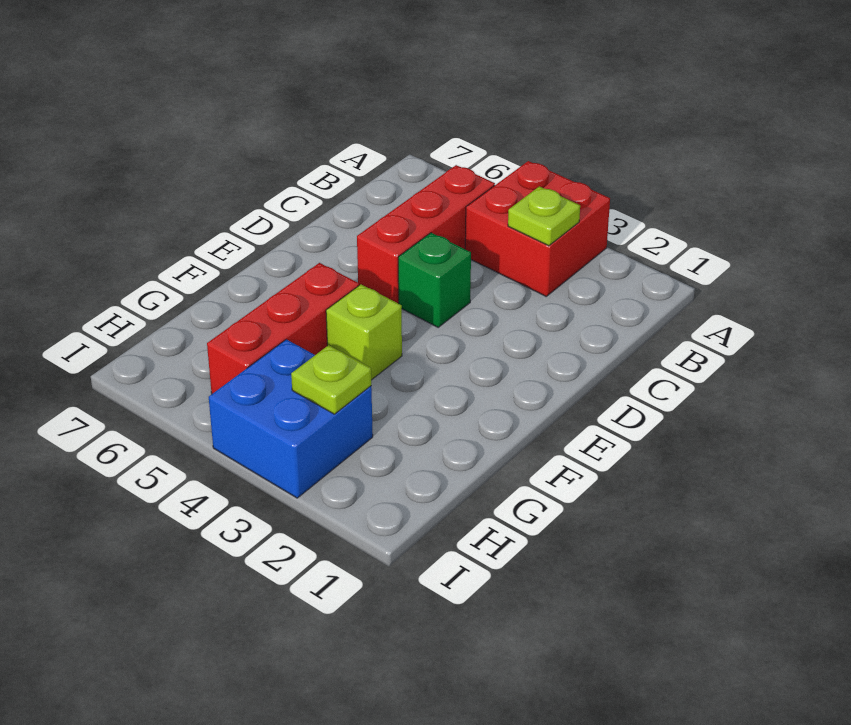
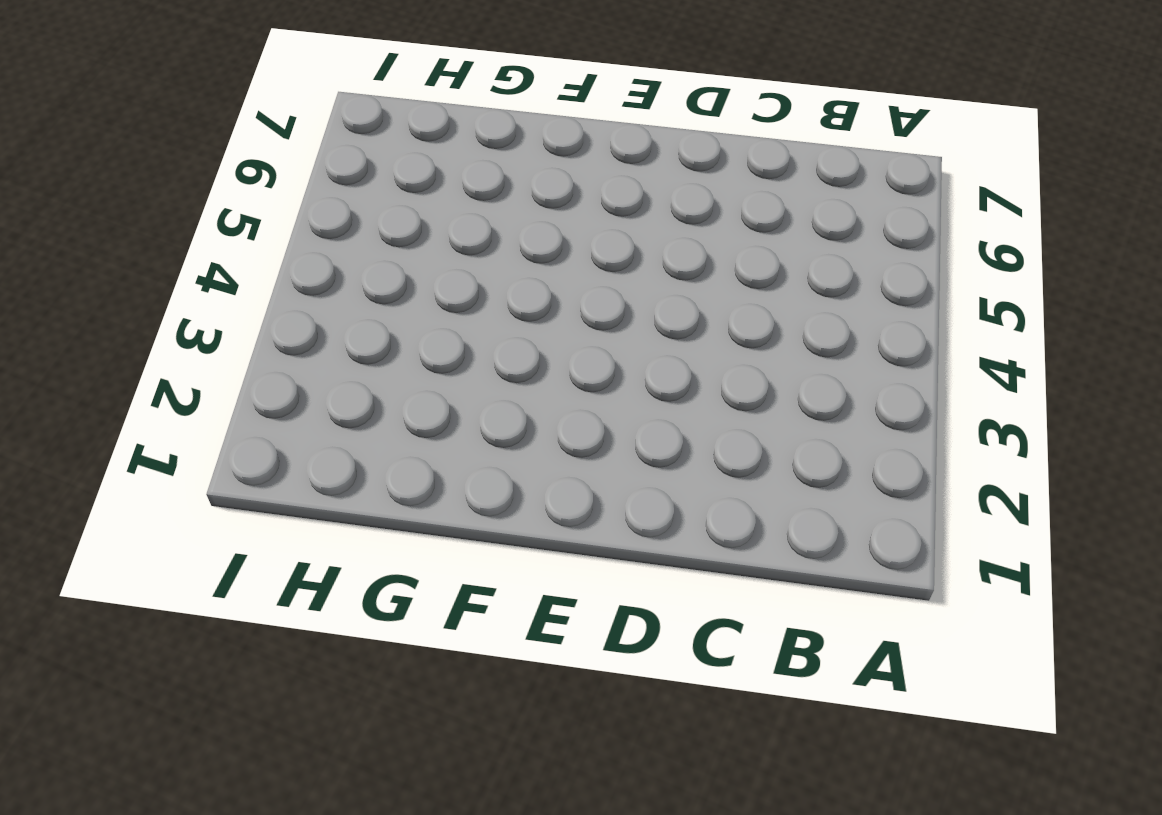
none -> red brick A3:B4 level 1
none -> red brick B5:D5 level 1

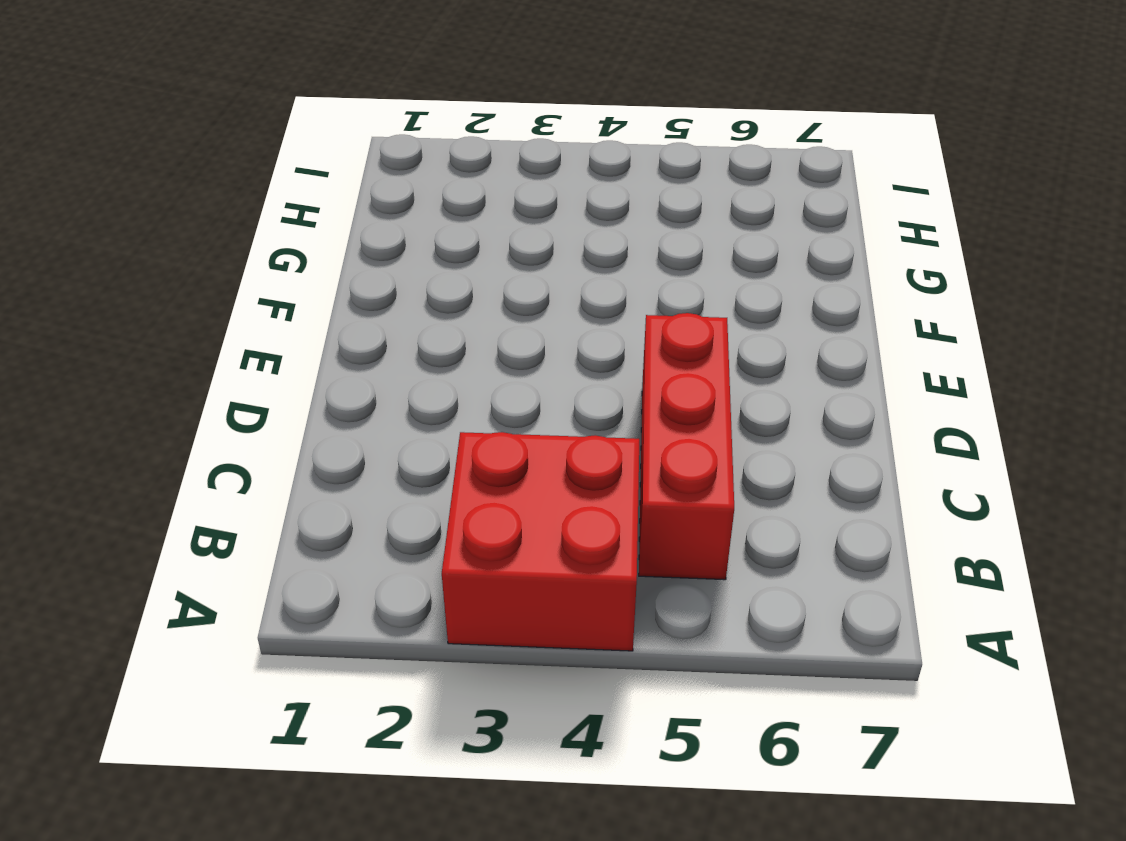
none -> green brick D4 level 1
none -> lime brick F4 level 1

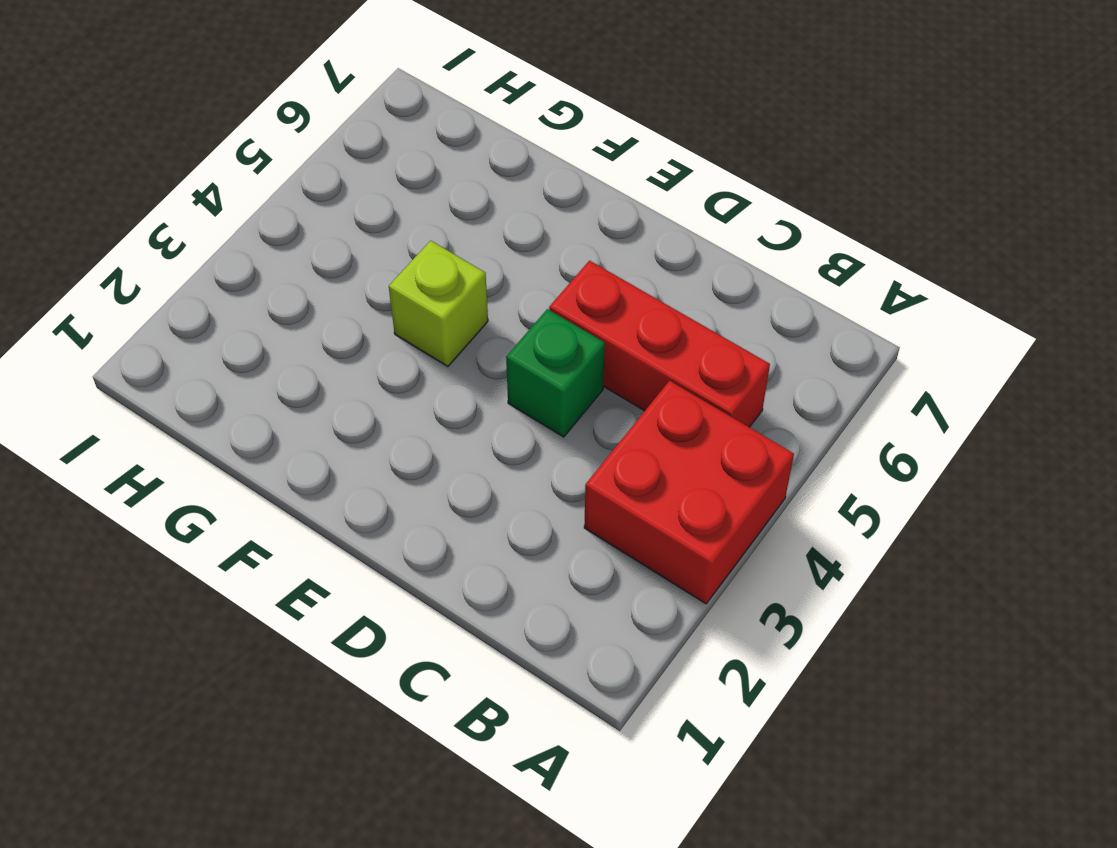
none -> red brick F5:H5 level 1
none -> blue brick H3:I4 level 1

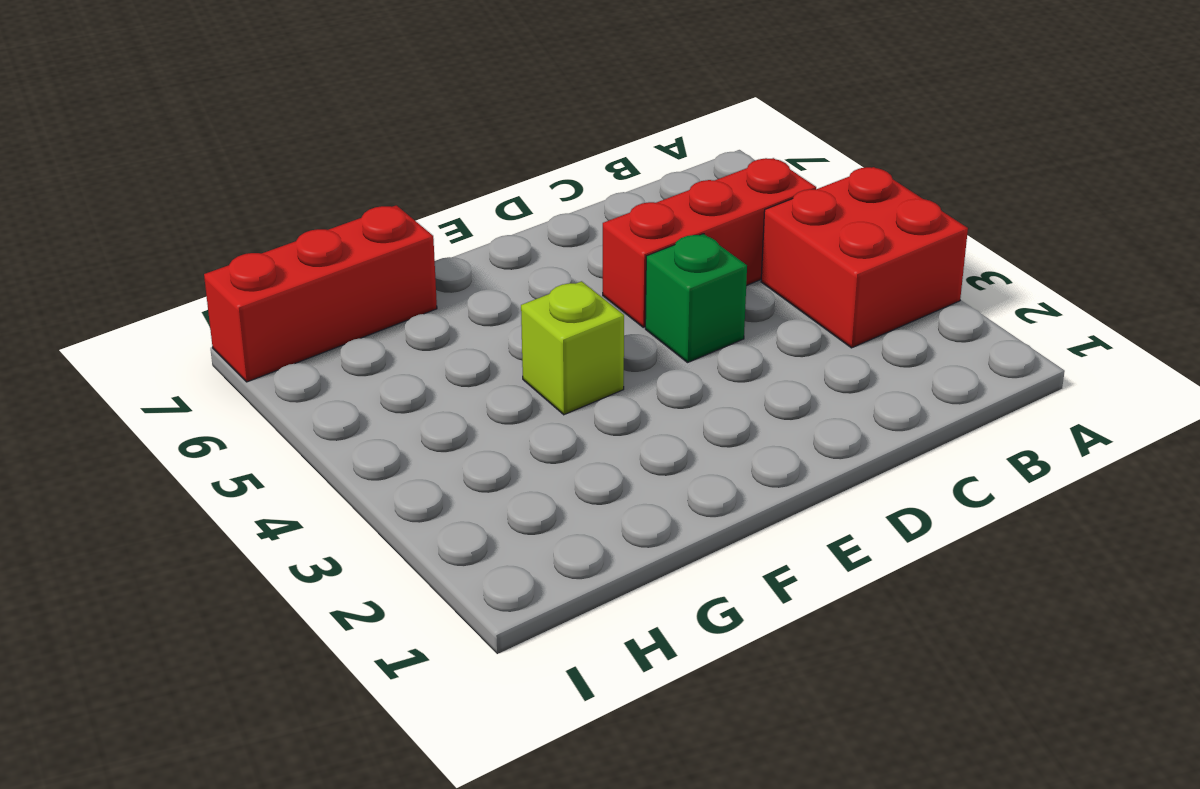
red brick G7:I7 level 1 -> red brick F5:H5 level 1
none -> blue brick H3:I4 level 1
none -> lime plate B3 level 2

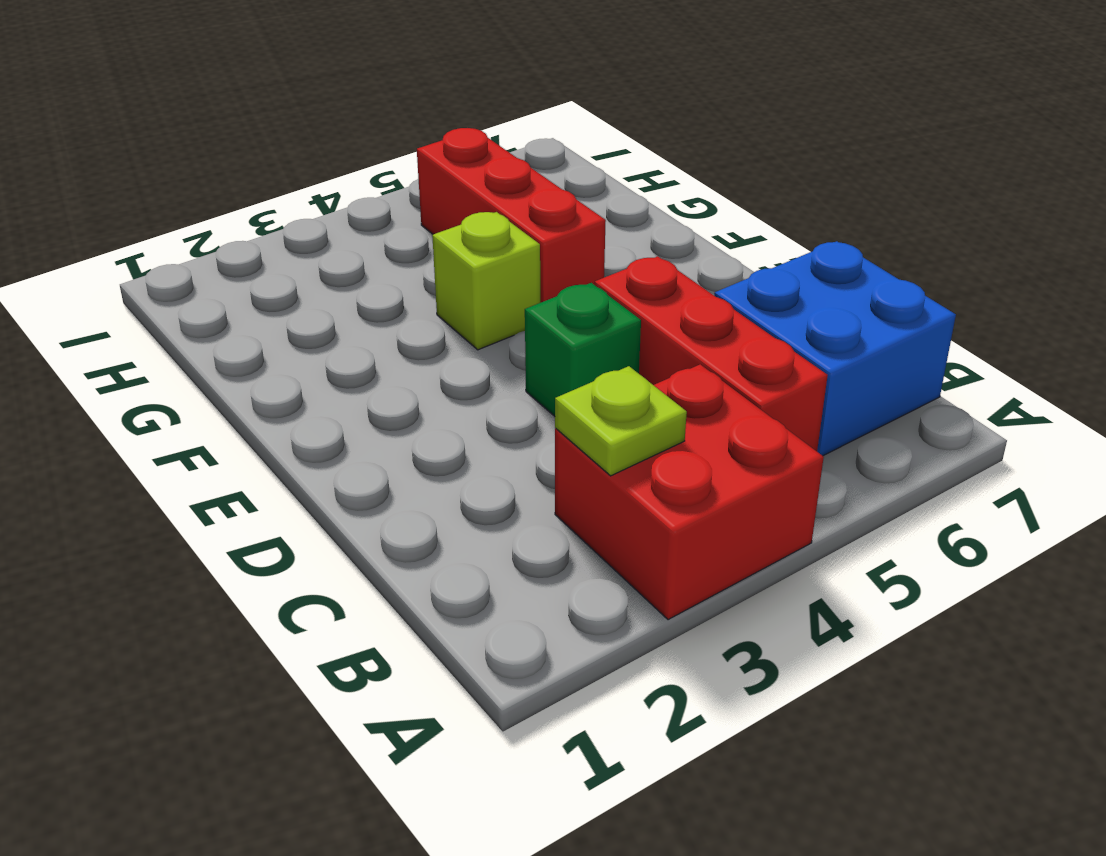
blue brick B6:C7 level 1 -> blue brick H3:I4 level 1
none -> lime plate H3 level 2

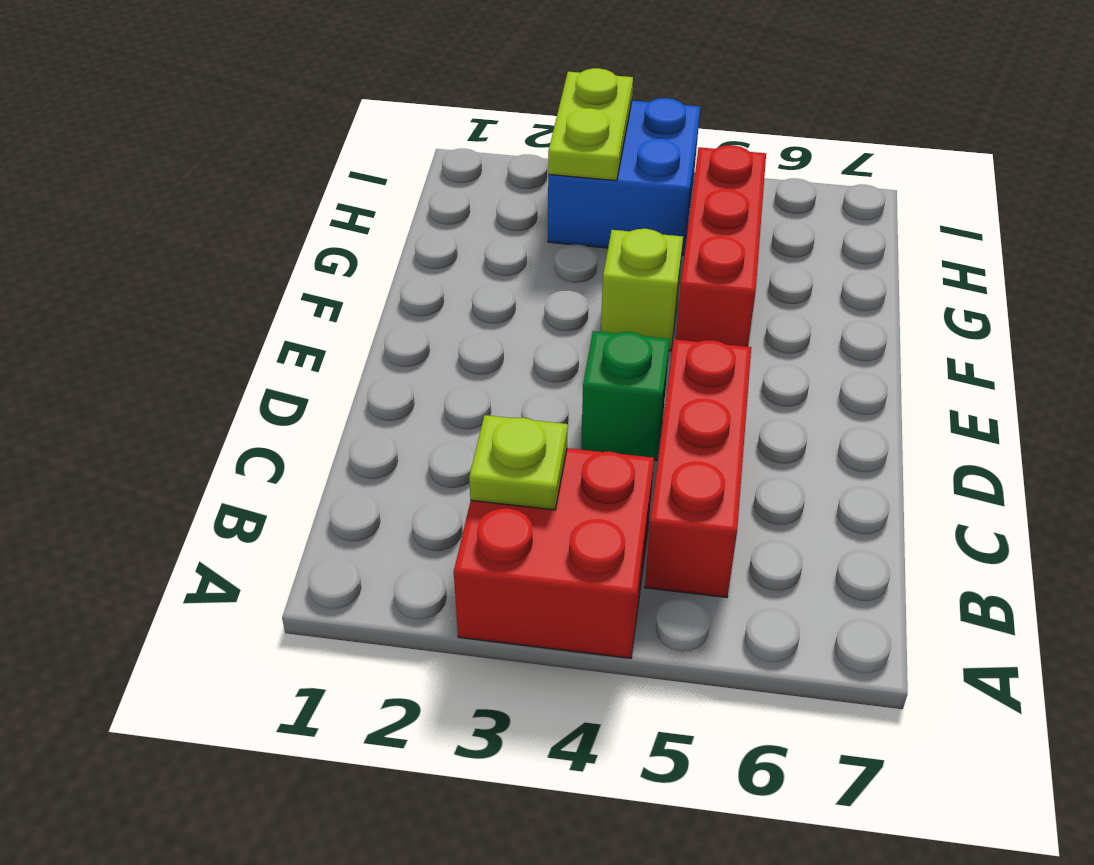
lime plate H3:I3 level 2 -> lime plate H3 level 2

